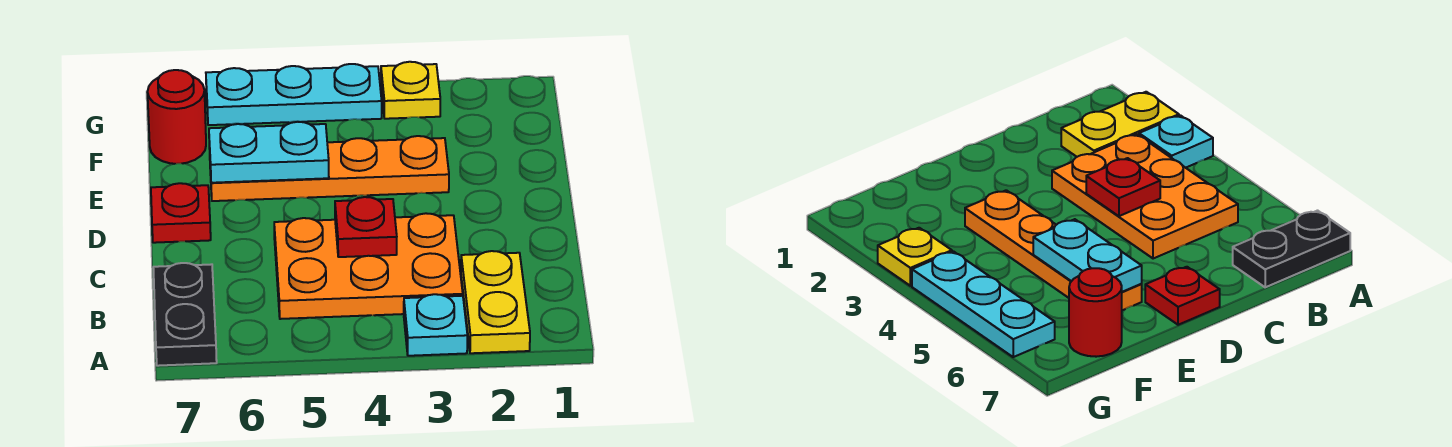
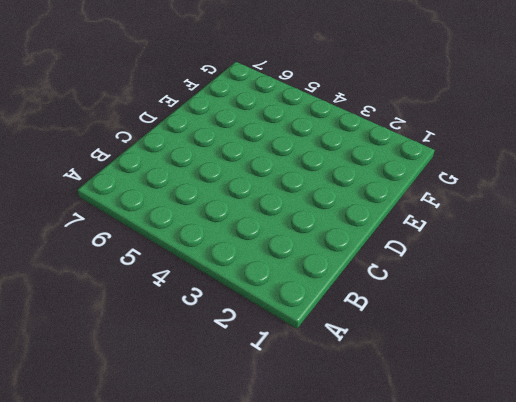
none -> yellow plate A2:B2 level 1
none -> cyan plate A3 level 1

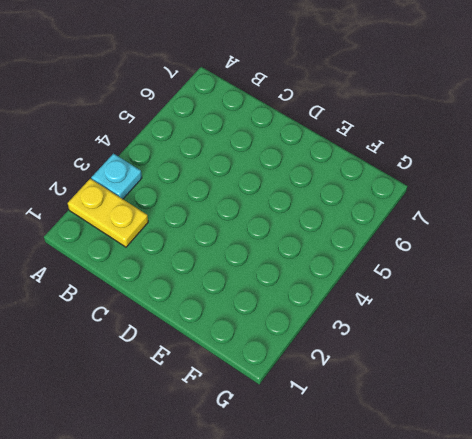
none -> black plate A7:B7 level 1
none -> orange plate B3:C5 level 1

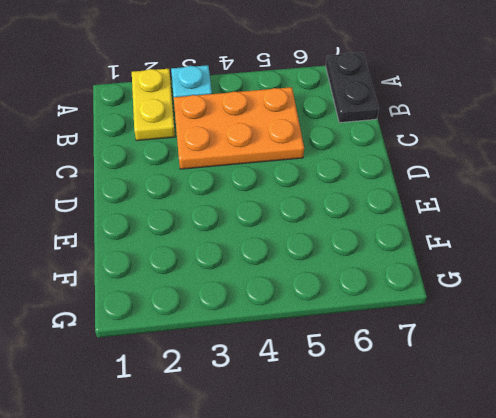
none -> red plate D7 level 1
none -> orange plate E3:E6 level 1

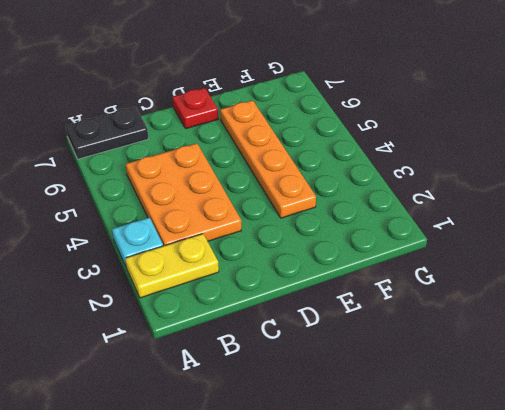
none -> red round brick F7 level 1
none -> yellow plate G3 level 1

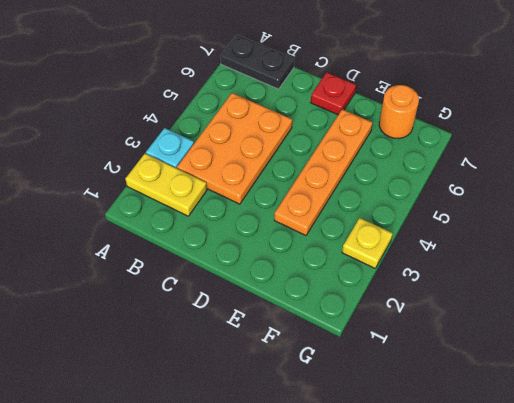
orange round brick F7 level 1 -> red round brick F7 level 1
none -> cyan plate G4:G6 level 1
none -> red plate C4 level 2

